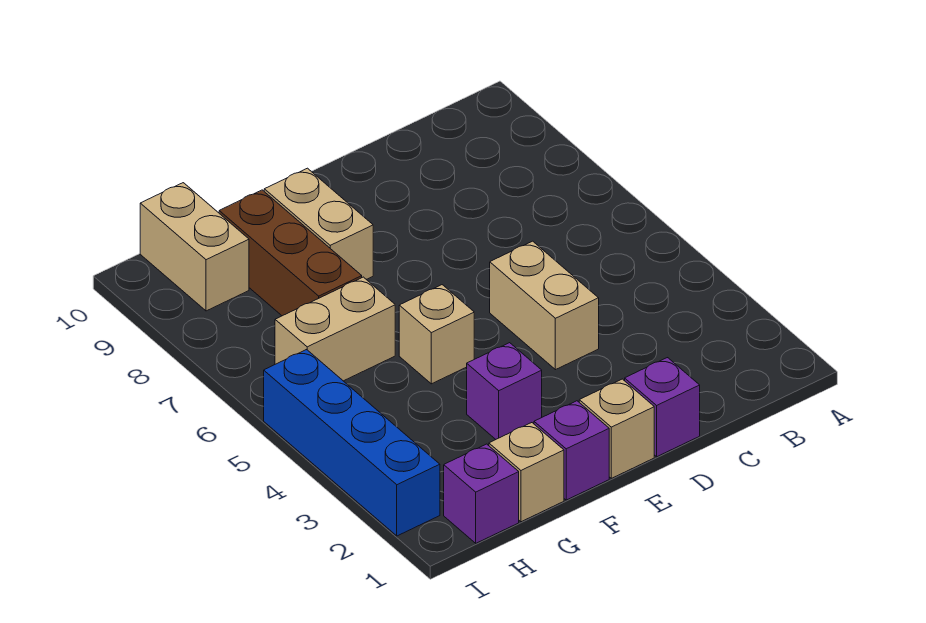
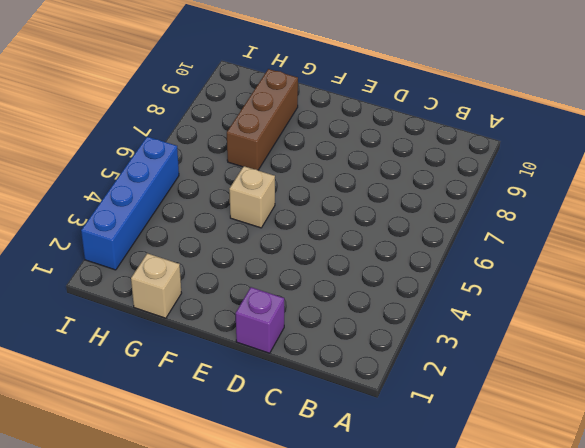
none -> tan brick D4:D5 level 1
none -> tan brick E1 level 1
none -> purple brick F1 level 1

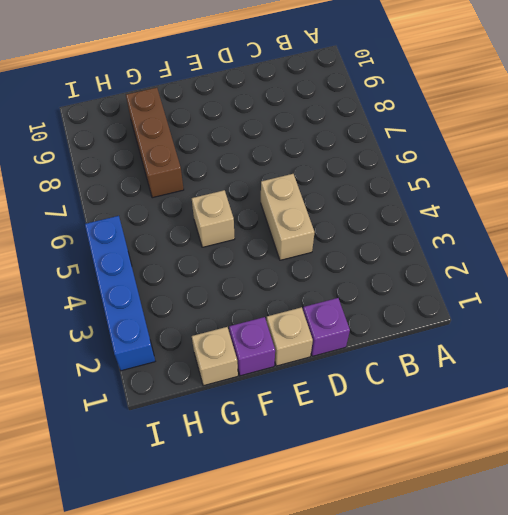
none -> purple brick F3 level 1
none -> tan brick F8:F9 level 1
none -> tan brick G6:H6 level 1

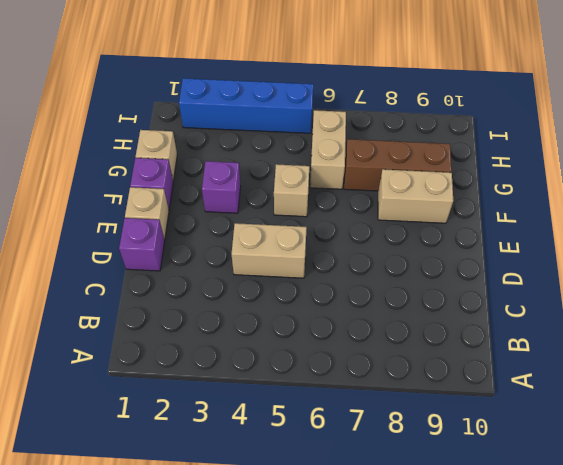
none -> purple brick H1 level 1
none -> tan brick H9:H10 level 1

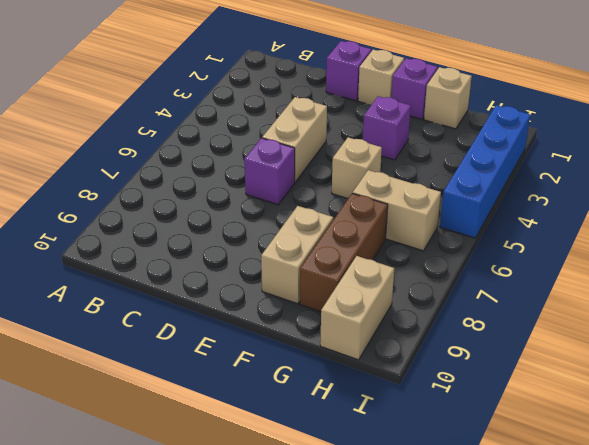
purple brick D6 level 1 -> purple brick H1 level 1

